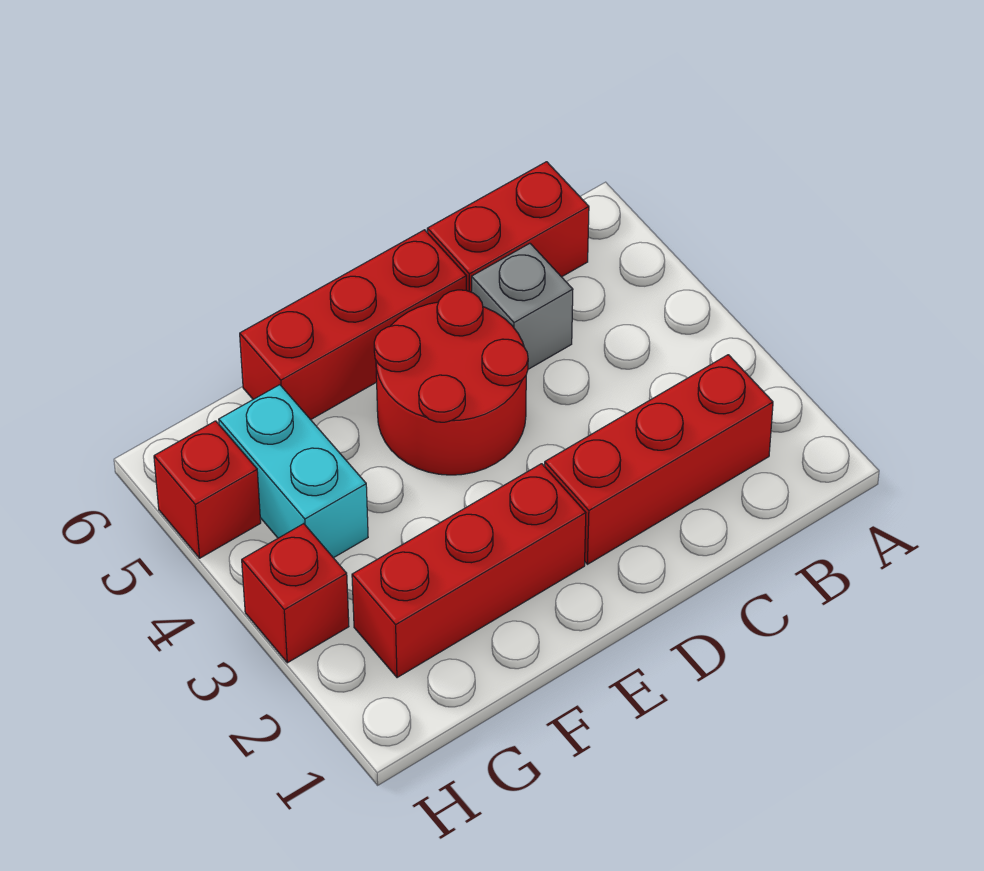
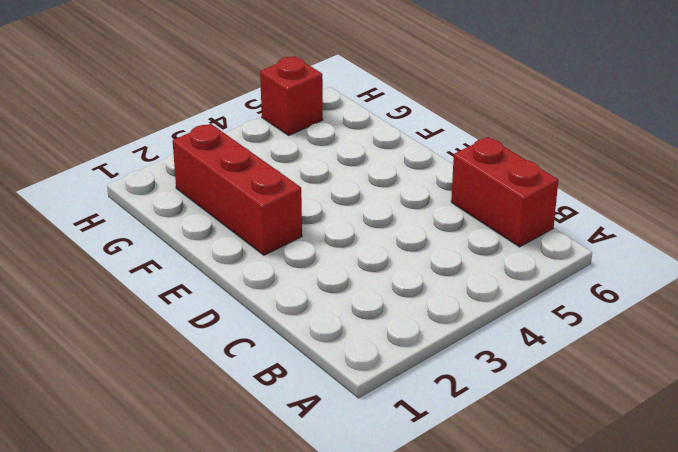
none -> red brick B2:D2 level 1
none -> grey brick C5 level 1

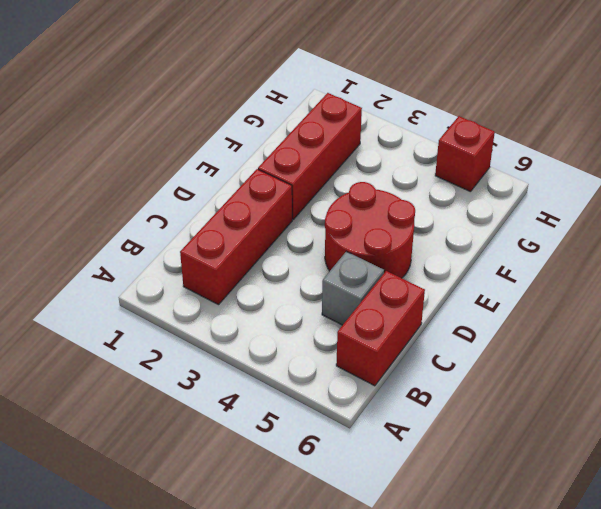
none -> red brick D6:F6 level 1
none -> cyan brick G4:G5 level 1

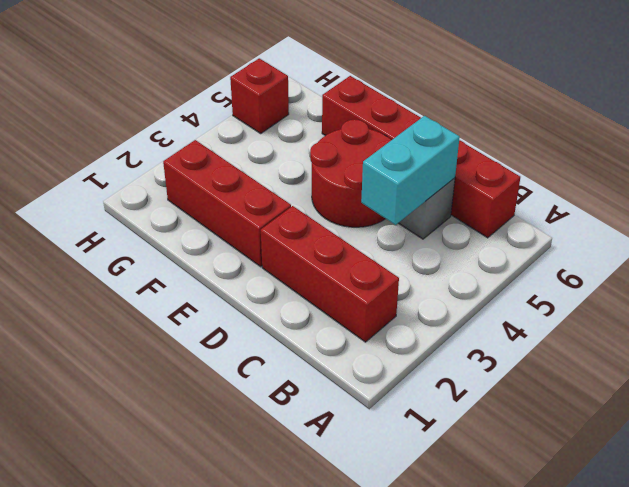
cyan brick C4:C5 level 2 -> cyan brick G4:G5 level 1
none -> red brick H3 level 1

